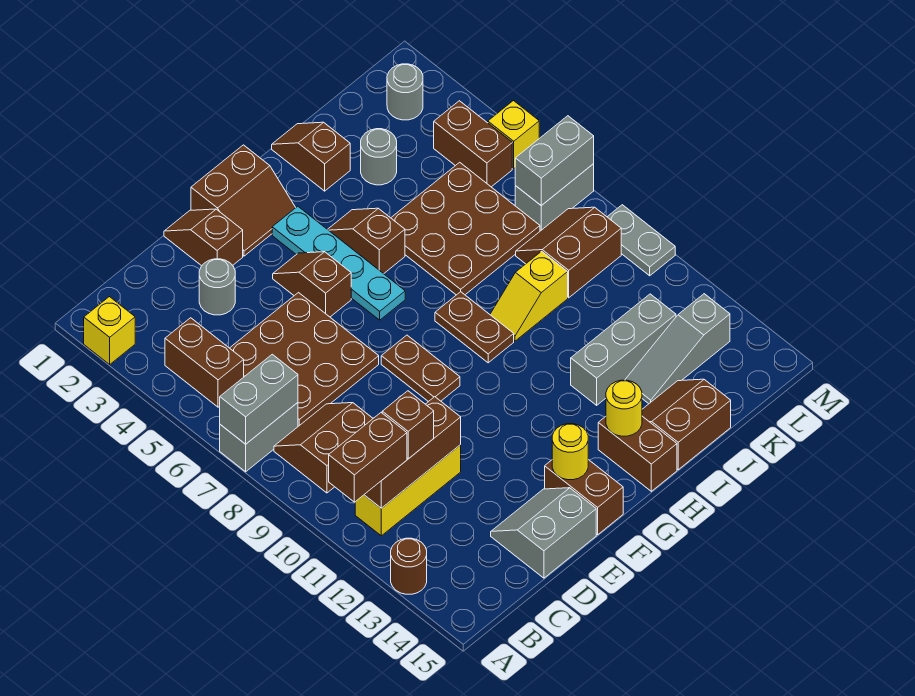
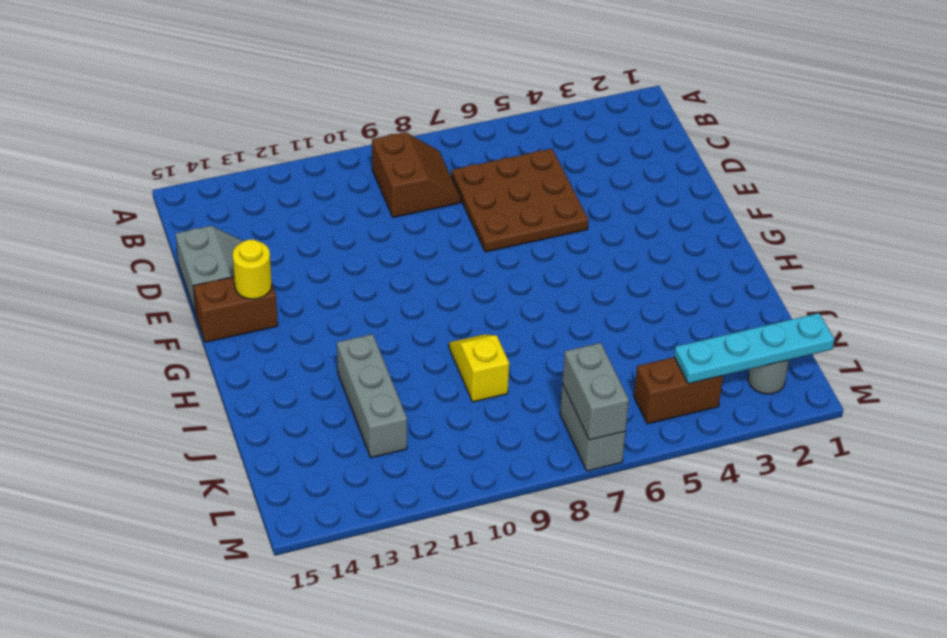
cyan plate L1:L4 level 2 -> cyan plate G3:G6 level 1
none -> yellow brick A2 level 1
none -> grey brick A7:B7 level 1
none -> brown round brick A13 level 1
none -> brown brick B4:B5 level 1

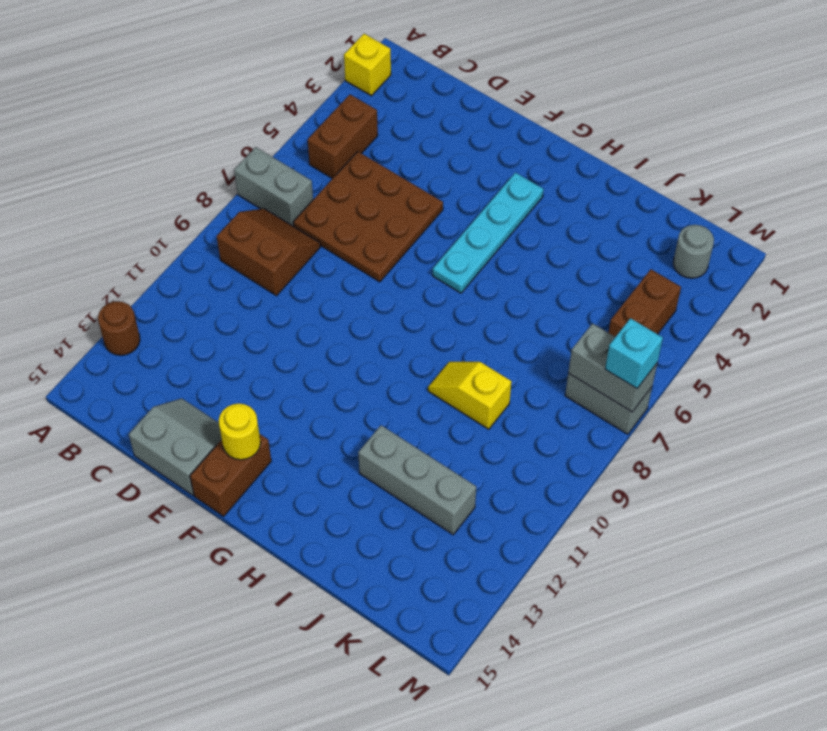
cyan brick M7 level 3 -> none
none -> yellow brick B11:D11 level 1
none -> grey round brick D3 level 1
none -> brown slope E1:E2 level 1 top 2
none -> brown slope F1:G2 level 1 top 1

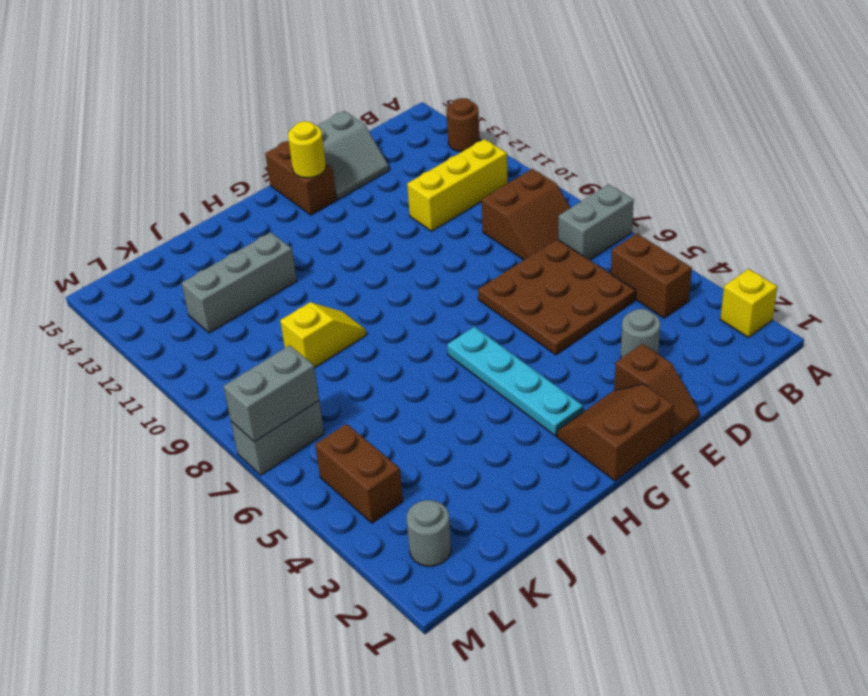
none -> brown slope F4:F5 level 1 top 5
none -> brown plate F8:F9 level 1
none -> brown slope H4:H5 level 1 top 5
none -> brown plate H8:H9 level 1

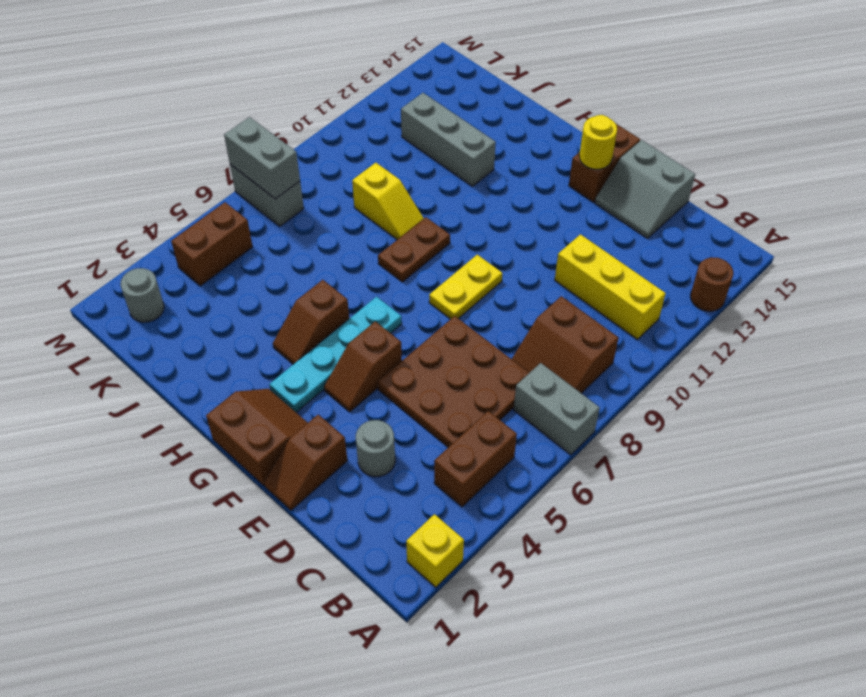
yellow plate F8:F9 level 1 -> brown plate F8:F9 level 1
none -> brown brick H14:H15 level 1
none -> brown slope I1:I2 level 1 top 2
none -> brown plate I5:K7 level 1
none -> brown slope I14:J15 level 1 top 15

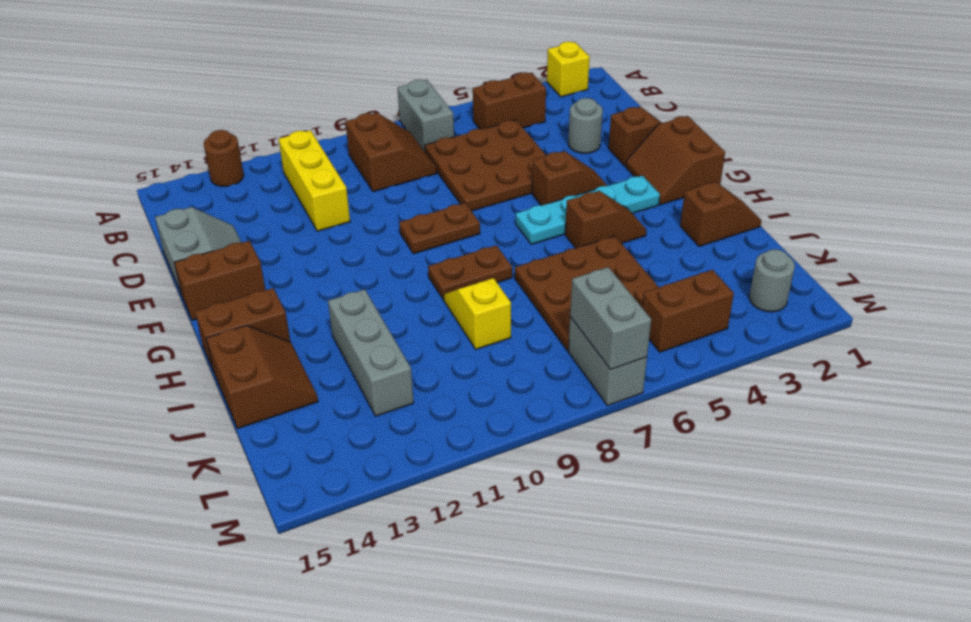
none -> grey round brick J3 level 1
none -> grey slope J13:L13 level 1 top L
none -> brown slope K8:L9 level 1 top 9
none -> yellow brick M5 level 1

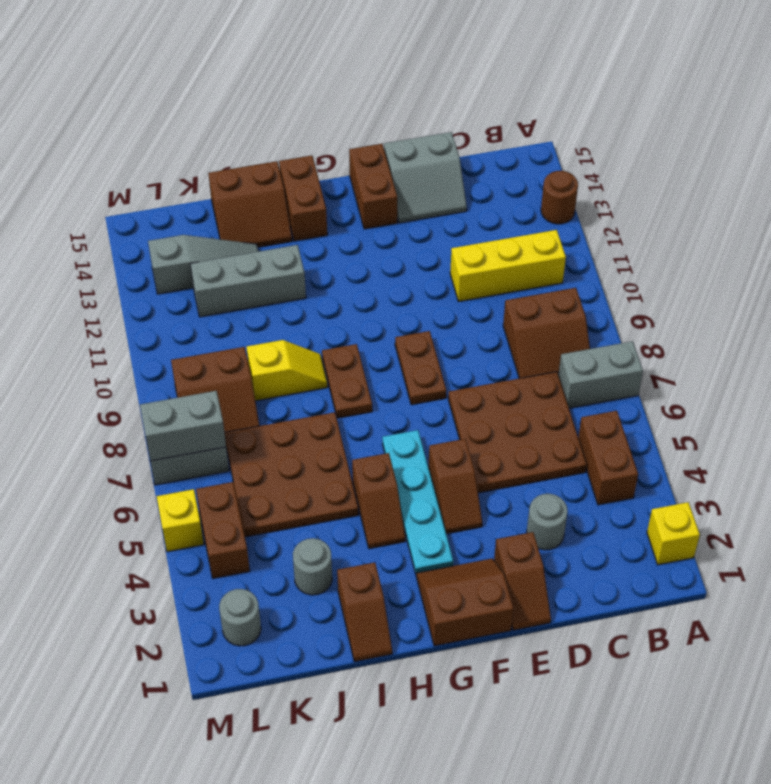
none -> grey plate M9:M10 level 1
none -> grey brick A7:B7 level 2
none -> brown brick B11:D11 level 2
none -> yellow round brick F14 level 2

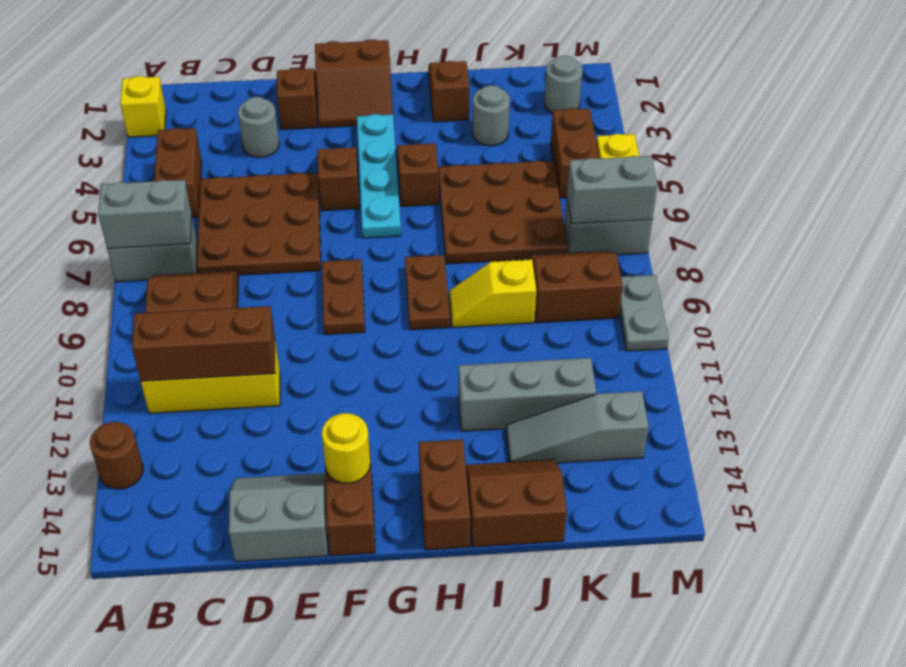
none -> yellow round brick H14 level 2
none -> brown brick A11:B11 level 3
none -> brown brick C11 level 3

